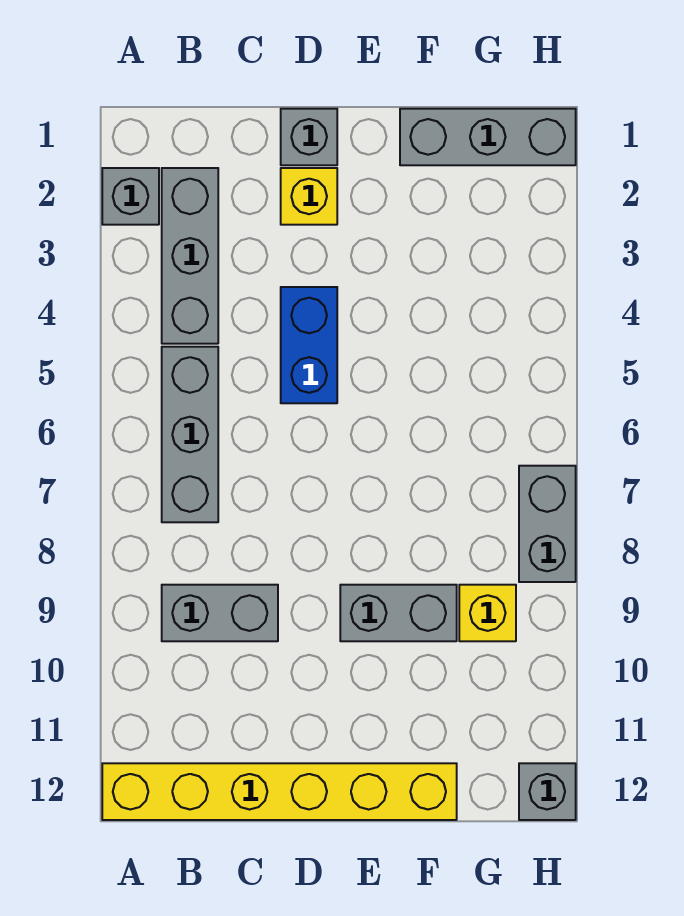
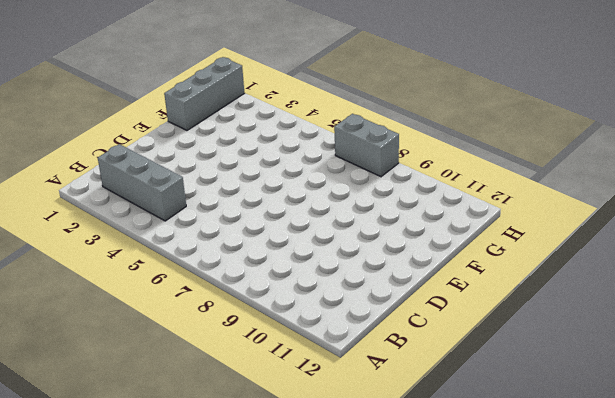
none -> grey brick A2 level 1
none -> yellow brick A12:F12 level 1
none -> grey brick B5:B7 level 1

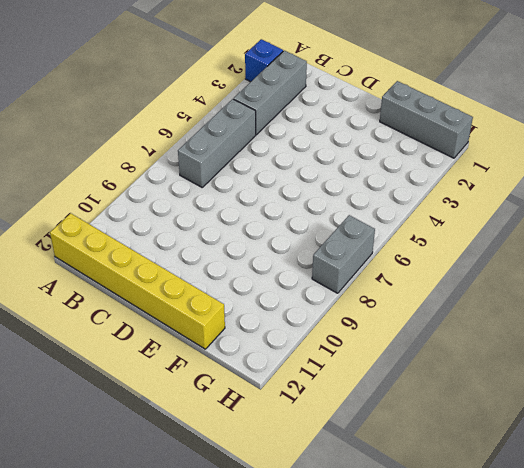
blue brick A2 level 1 -> grey brick A2 level 1
none -> grey brick B9:C9 level 1
none -> grey brick D1 level 1
none -> yellow brick D2 level 1

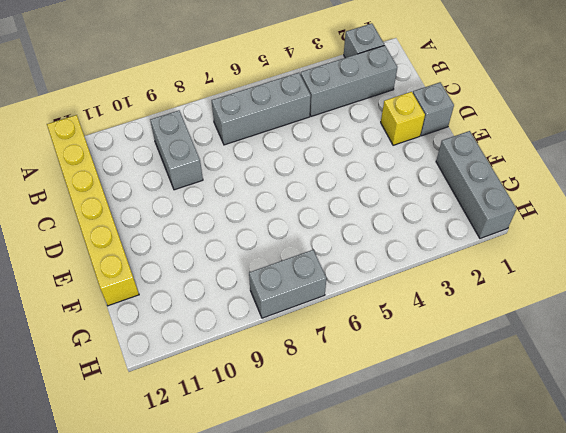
none -> blue brick D4:D5 level 1
none -> grey brick E9:F9 level 1
none -> yellow brick G9 level 1

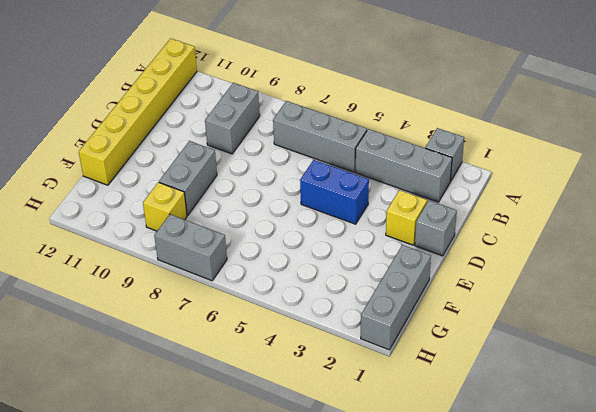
none -> grey brick H12 level 1

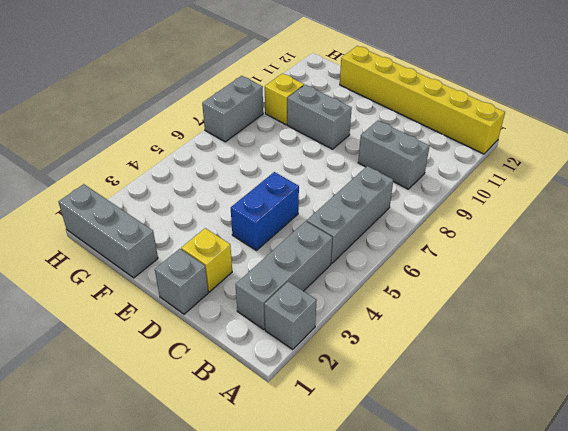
none -> grey brick H12 level 1

